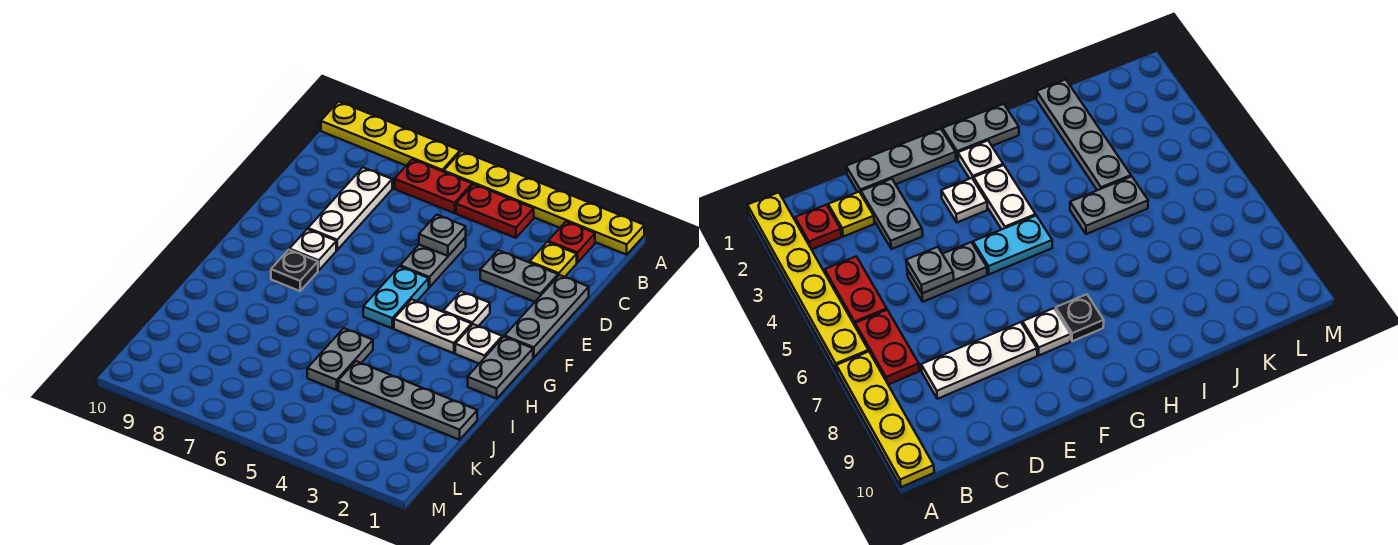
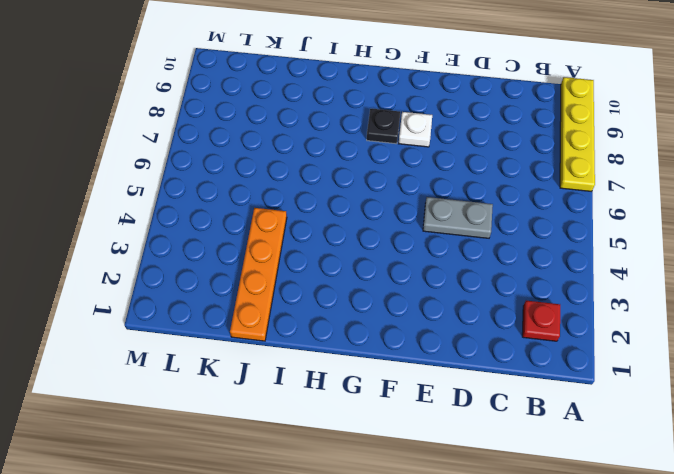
orange plate J1:J4 level 1 -> grey plate J1:J4 level 1
none -> yellow plate A1:A6 level 1
none -> red plate B4:B5 level 1
none -> red plate B6:B7 level 1

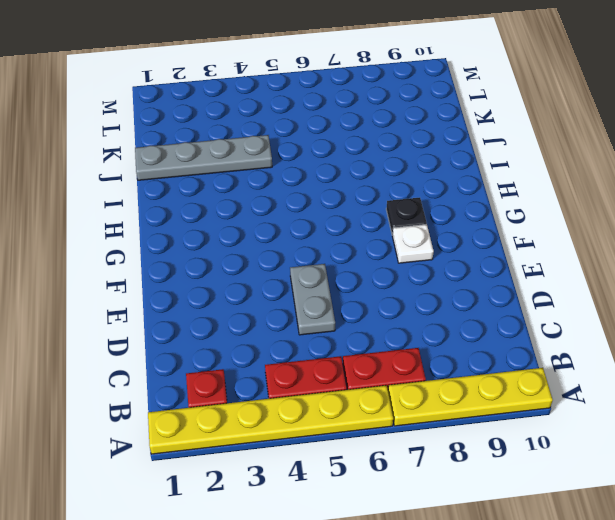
none -> yellow plate C2 level 1
none -> white plate C8:E8 level 1
none -> grey plate D1:F1 level 1

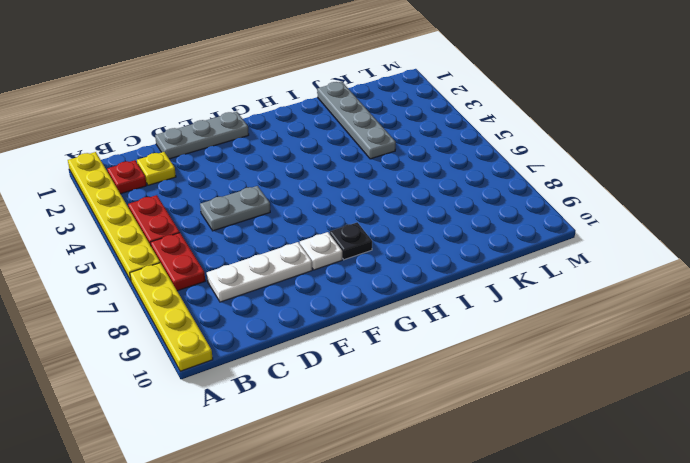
none -> grey plate D2:D3 level 1
none -> white plate F3 level 1
none -> cyan plate F5:G5 level 1

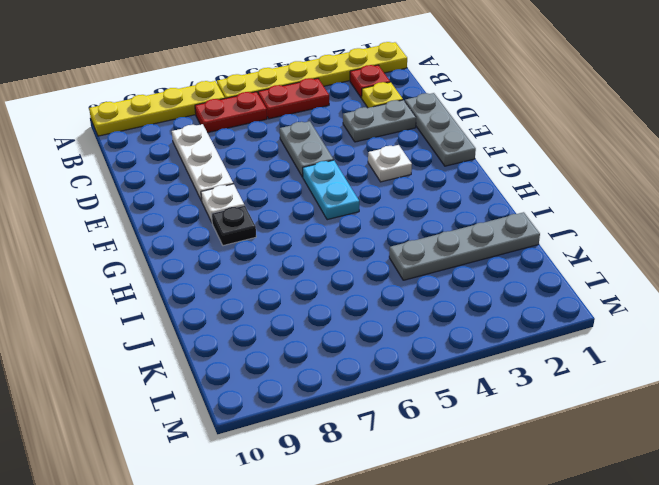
none -> grey plate G1:H1 level 1
none -> white plate G2 level 1
none -> white plate G3:G4 level 1

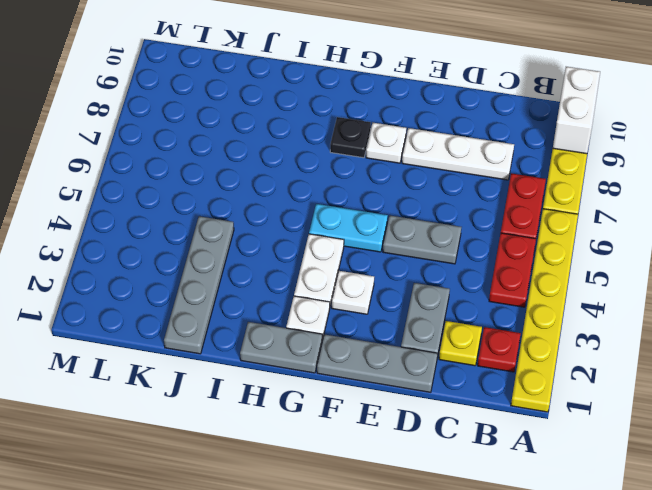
white brick A9:A10 level 2 -> none
none -> grey plate I5:J5 level 1
none -> grey plate D5 level 2

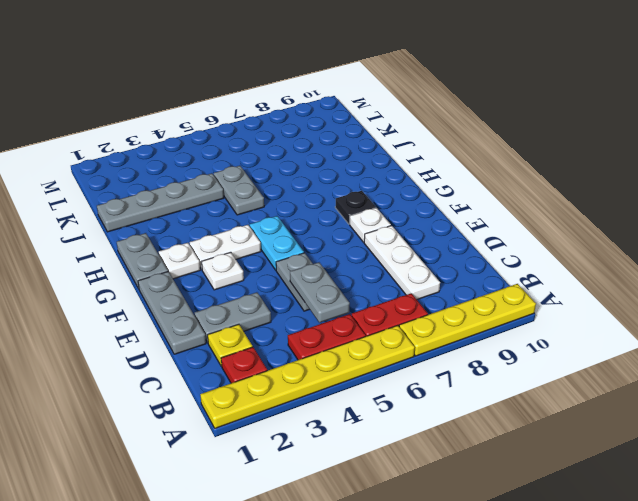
grey plate C5:D5 level 2 -> grey plate D5 level 2

